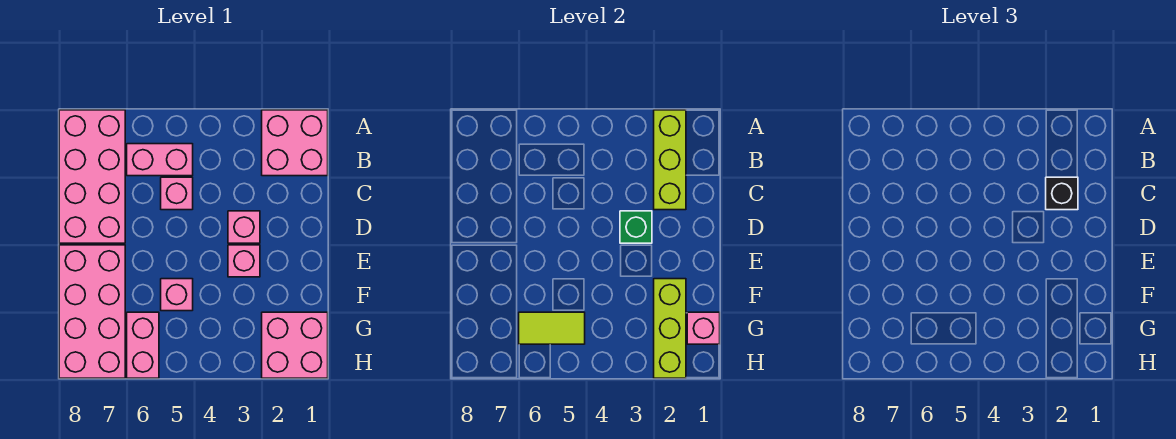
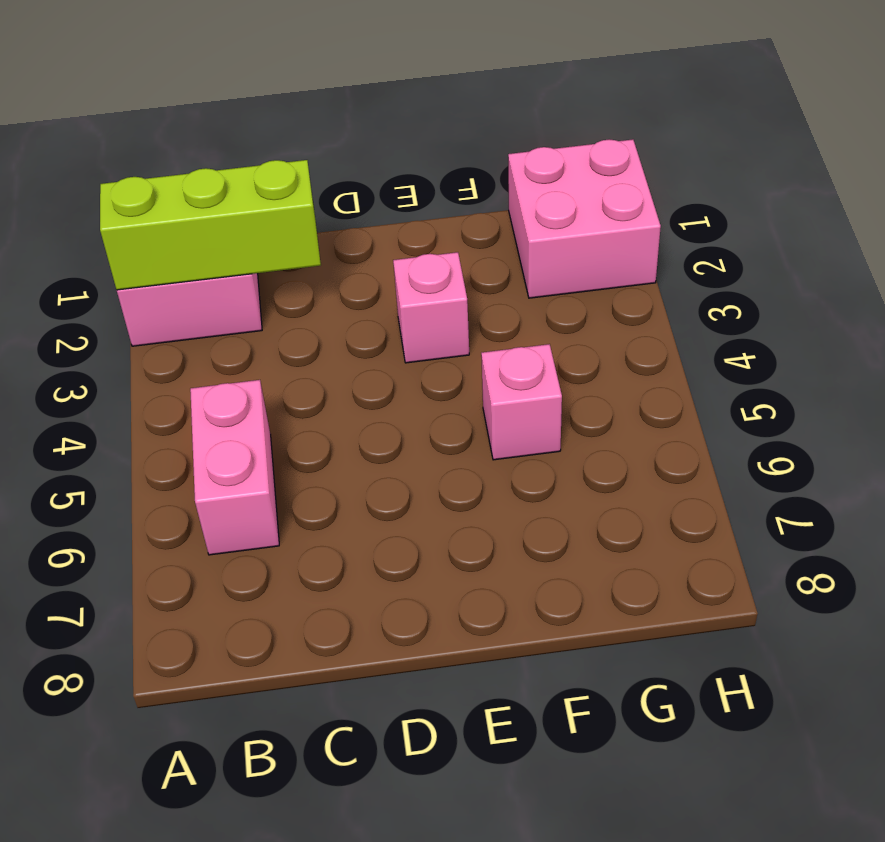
none -> pink brick A7:D8 level 1
none -> pink brick C5 level 1
none -> pink brick D3 level 1

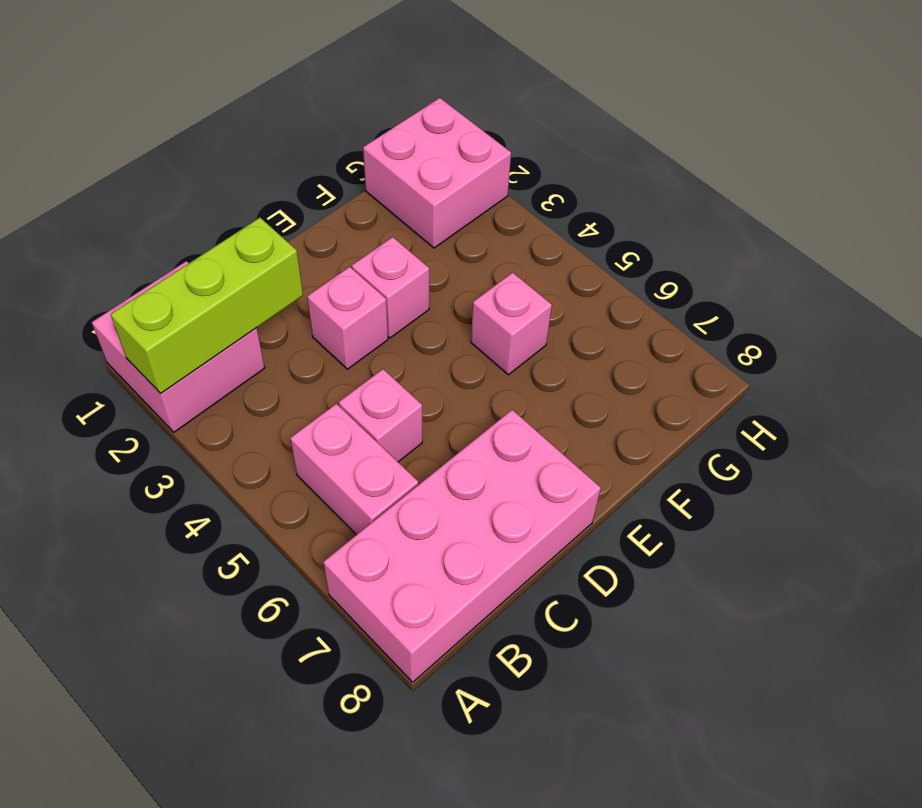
none -> pink brick E7:H8 level 1
none -> pink brick G6:H6 level 1
none -> green brick D3 level 2

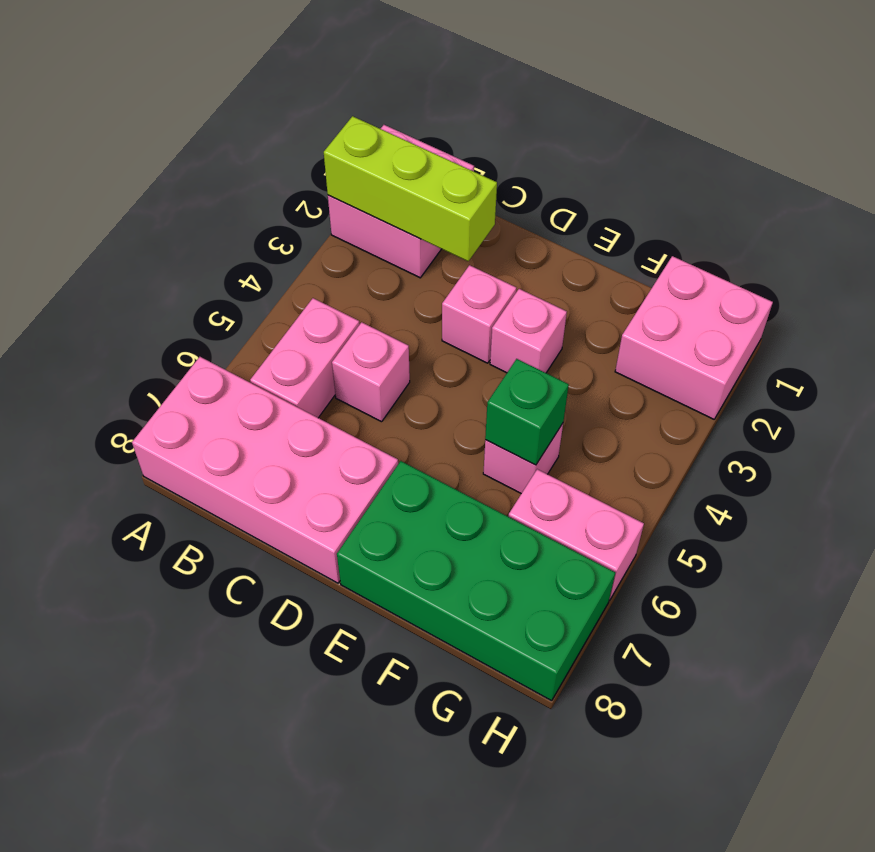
green brick E7:H8 level 1 -> pink brick E7:H8 level 1
green brick F5 level 2 -> green brick D3 level 2
none -> lime brick F2:H2 level 2
none -> pink brick G1 level 2
none -> lime tile G5:G6 level 2

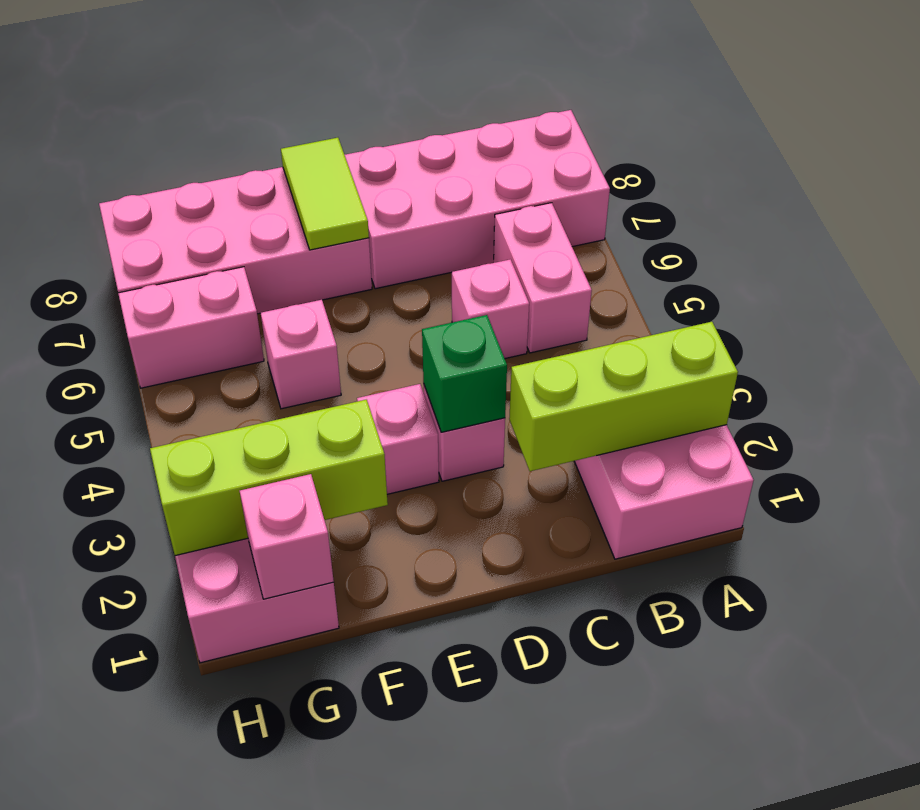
lime tile E7:E8 level 2 -> lime tile G5:G6 level 2
none -> black brick C2 level 3

